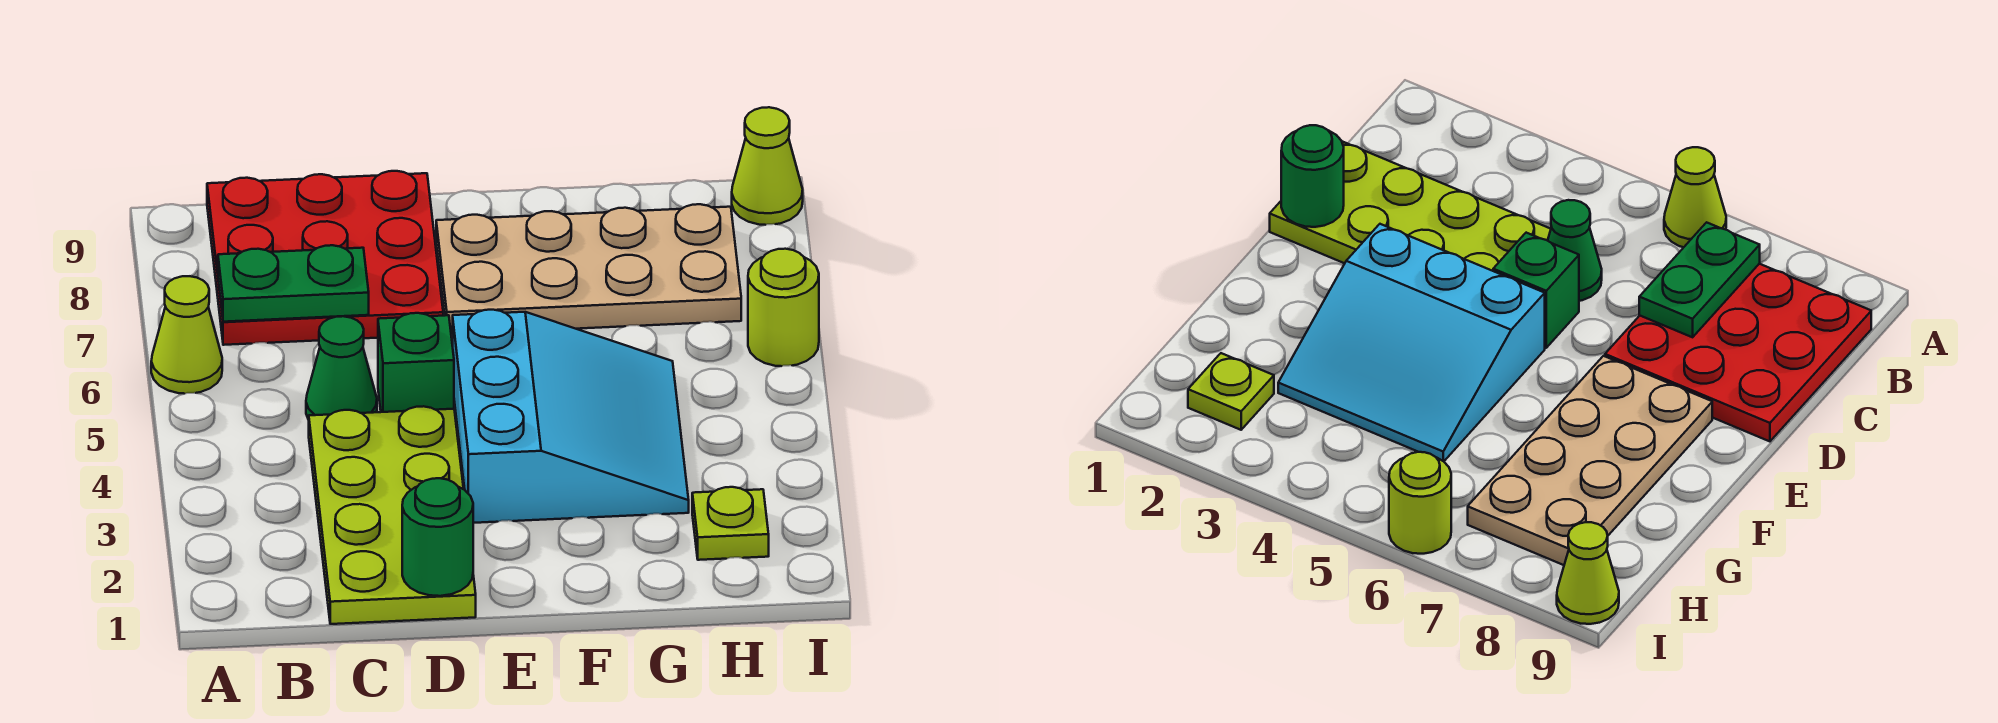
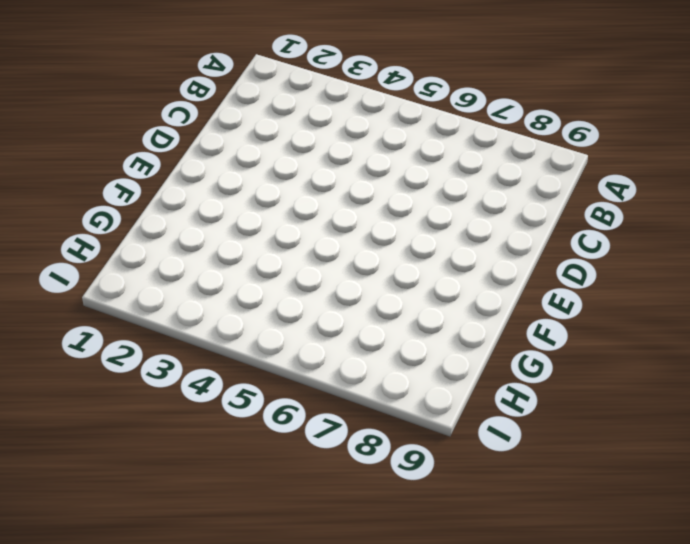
none -> lime cone A6 level 1
none -> red plate B7:D9 level 1
none -> lime plate C1:D4 level 1

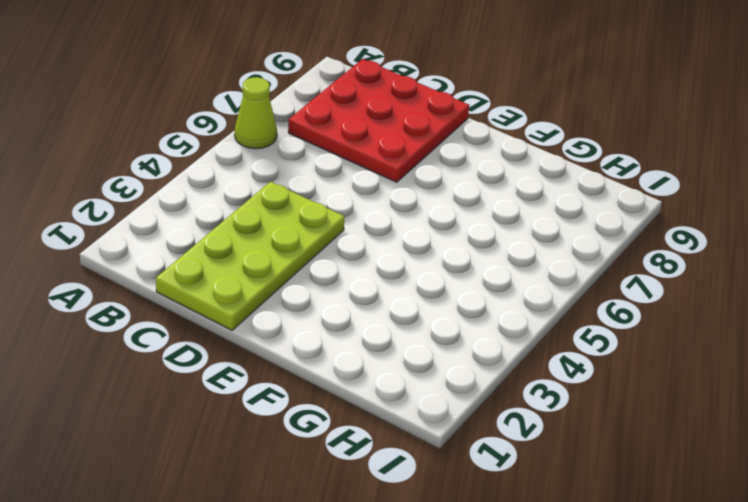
none -> green cone C5 level 1
none -> green brick D5 level 1
none -> cyan slope E3:G5 level 1 top E

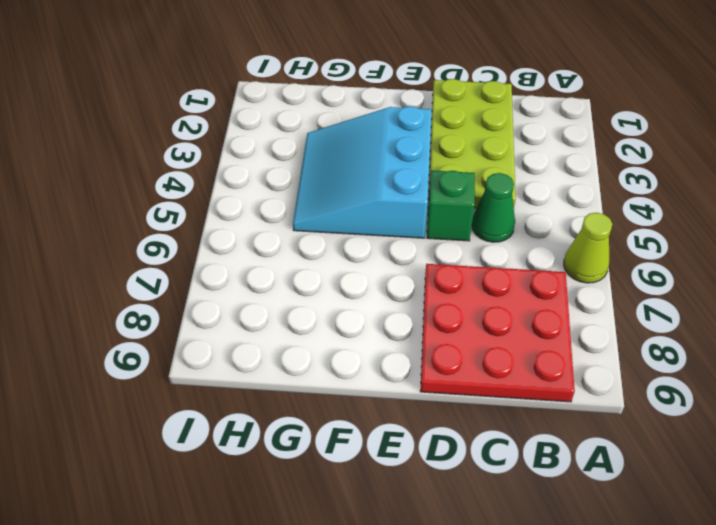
none -> tan plate E7:H8 level 1
none -> lime plate H2 level 1
none -> lime round brick I6 level 1

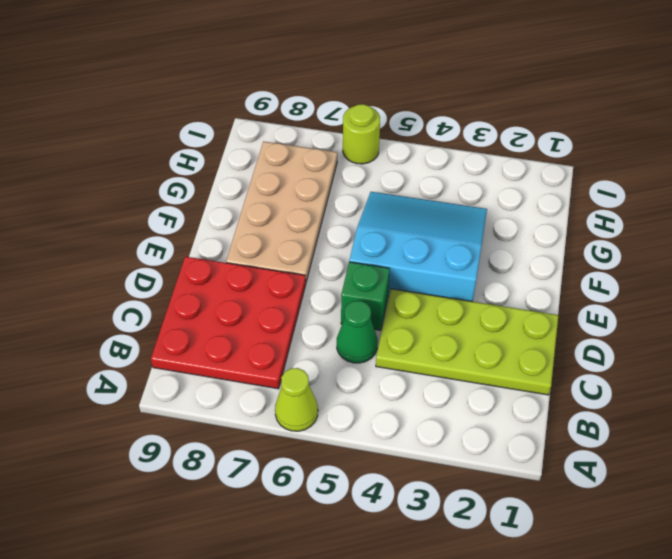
none -> lime plate H2 level 1
none -> lime cone I9 level 1
none -> green plate B7:C7 level 2

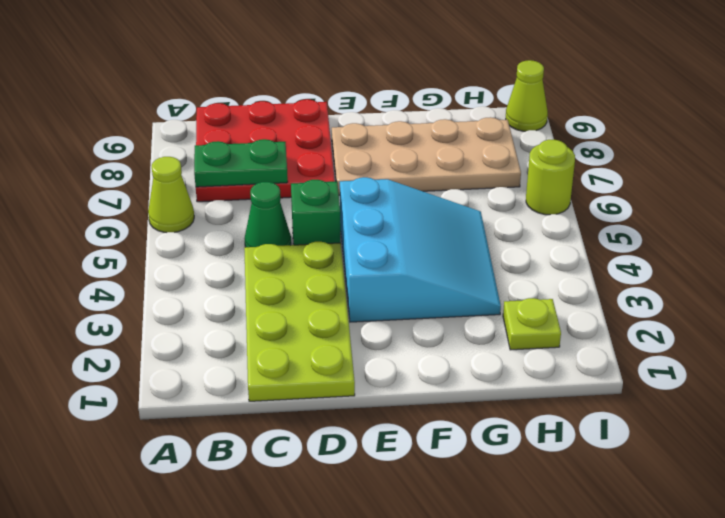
none -> green round brick D1 level 2

